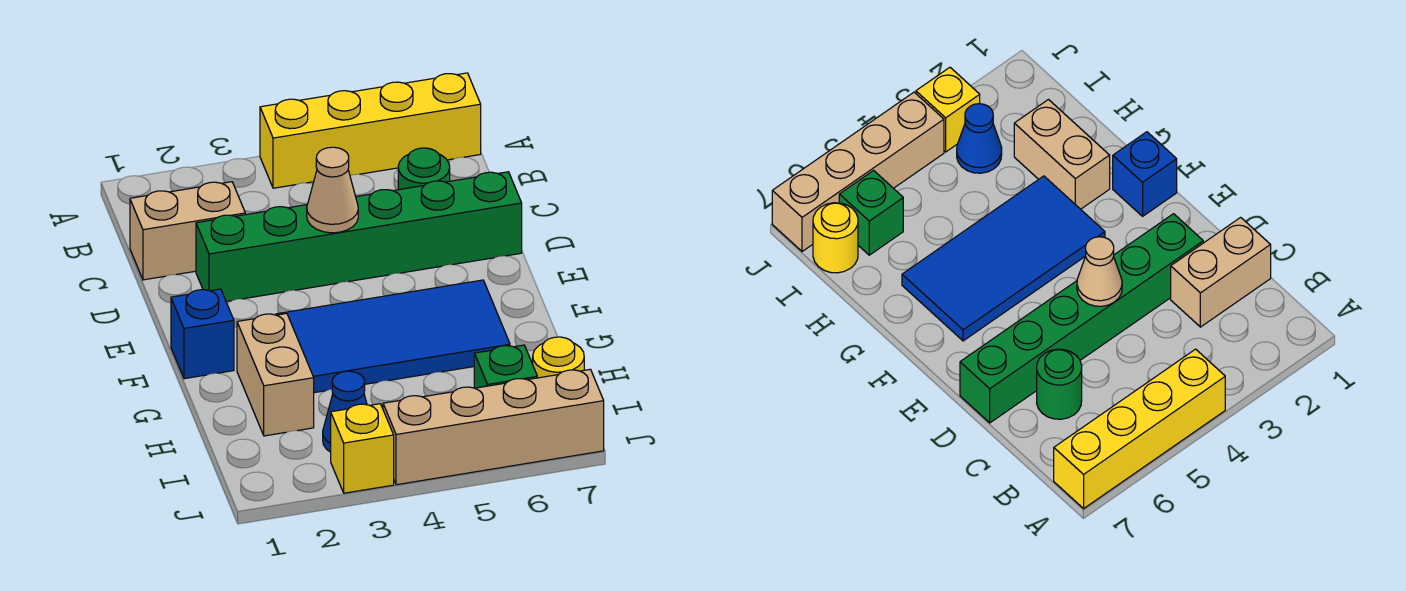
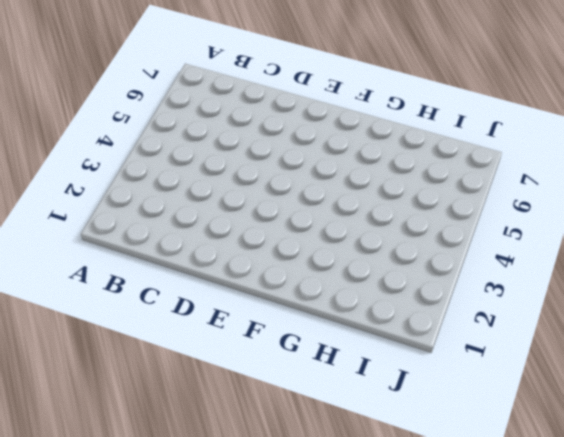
none -> yellow brick A4:A7 level 1
none -> tan brick C1:C2 level 1
none -> green round brick C6 level 1

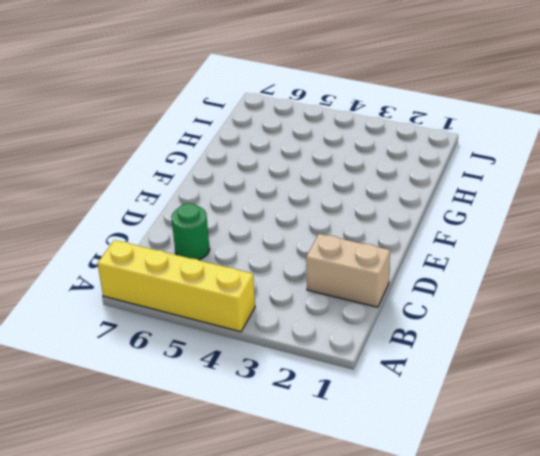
none -> green brick D2:D7 level 1
none -> blue brick F1 level 1
none -> blue tile F3:G6 level 1

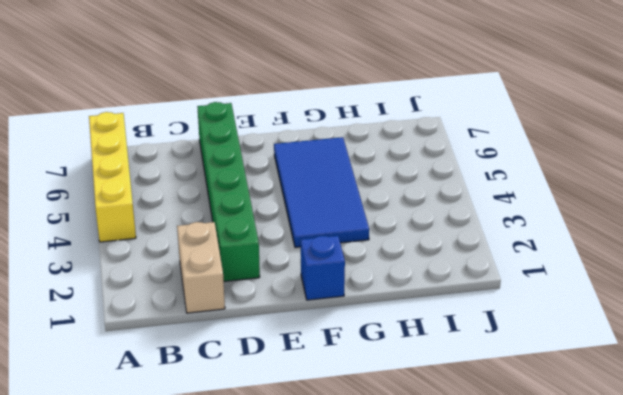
none -> green round brick C6 level 1
none -> tan brick G2:H2 level 1
none -> blue cone I3 level 1

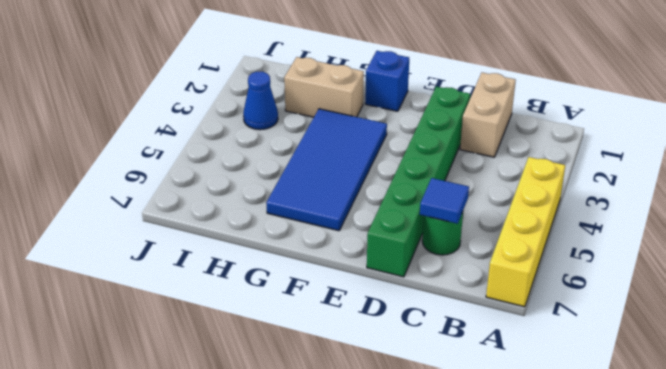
blue tile C6 level 2 -> none
none -> green brick I6 level 1
none -> yellow round brick I7 level 1
none -> yellow brick J3 level 1

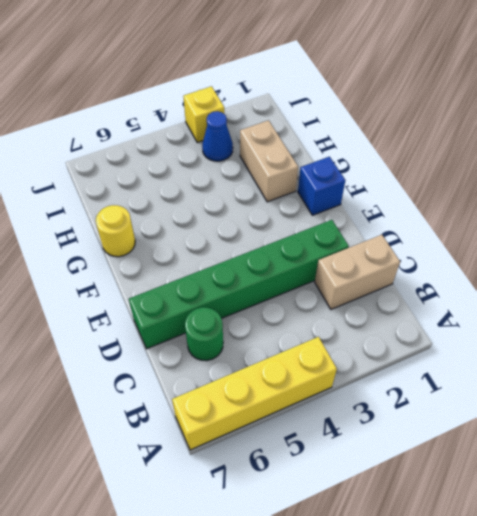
yellow round brick G7 level 1 -> yellow round brick I7 level 1
none -> blue tile F3:G6 level 1
none -> green brick I6 level 1
none -> tan brick J4:J7 level 1

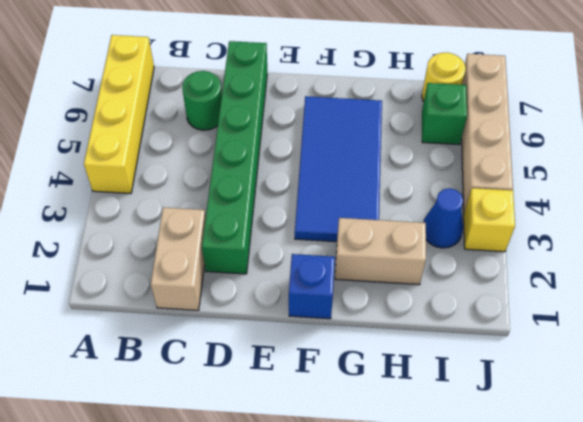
none -> tan cone D4 level 2

